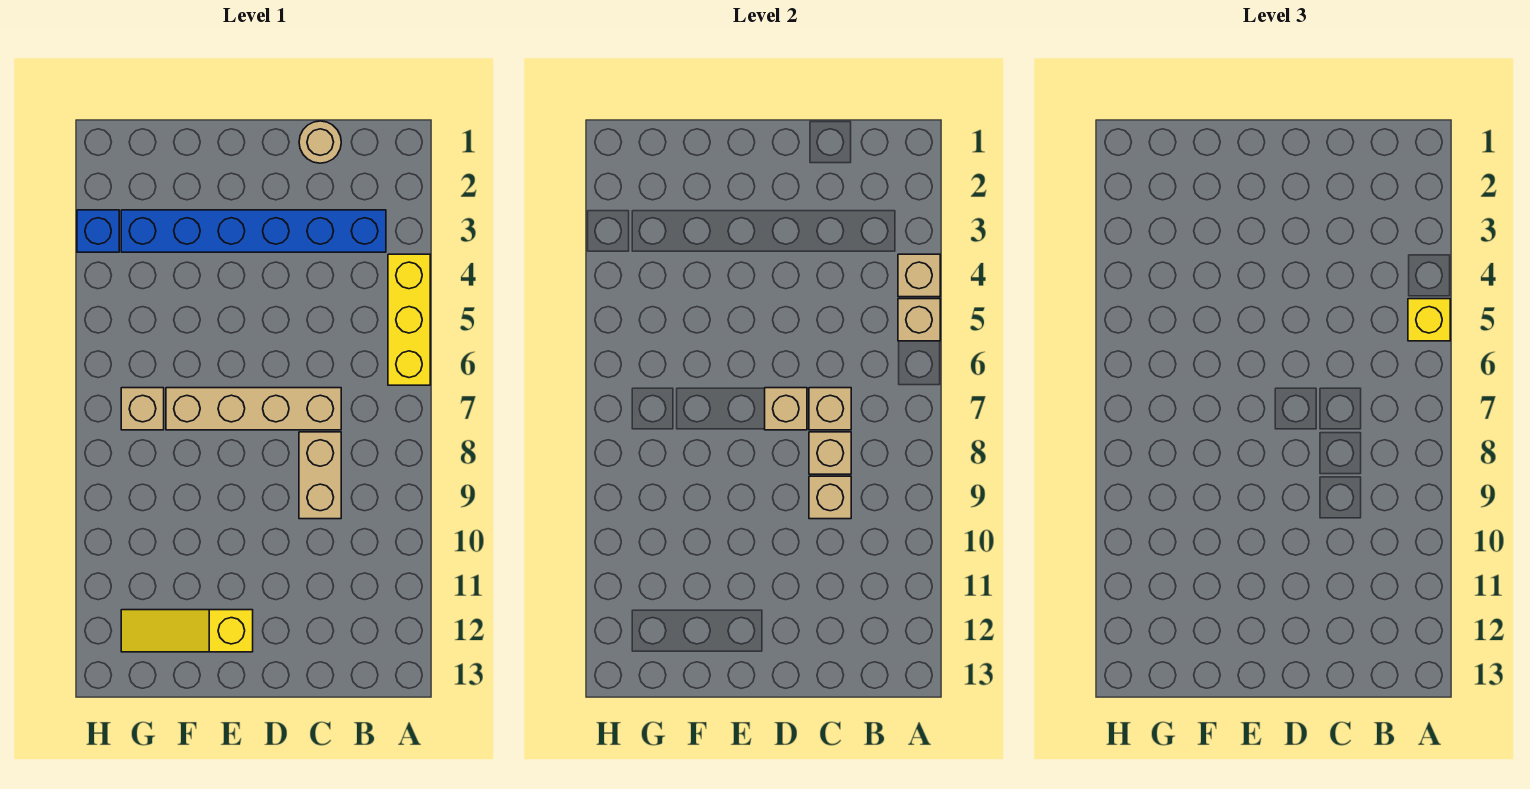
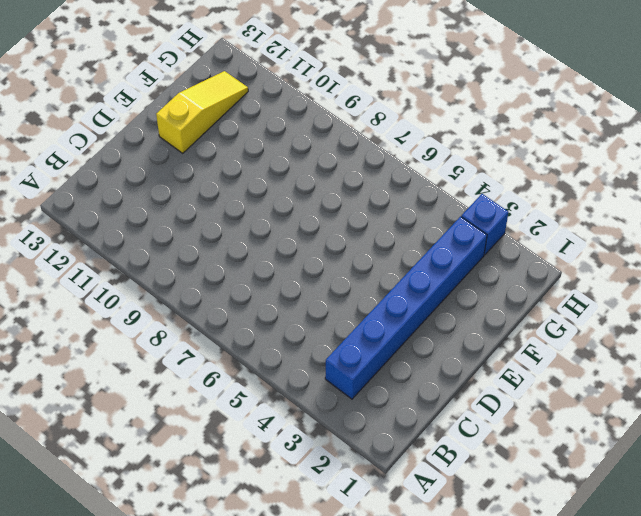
none -> yellow brick A4:A6 level 1
none -> tan round brick C1 level 1
none -> tan brick C7:F7 level 1

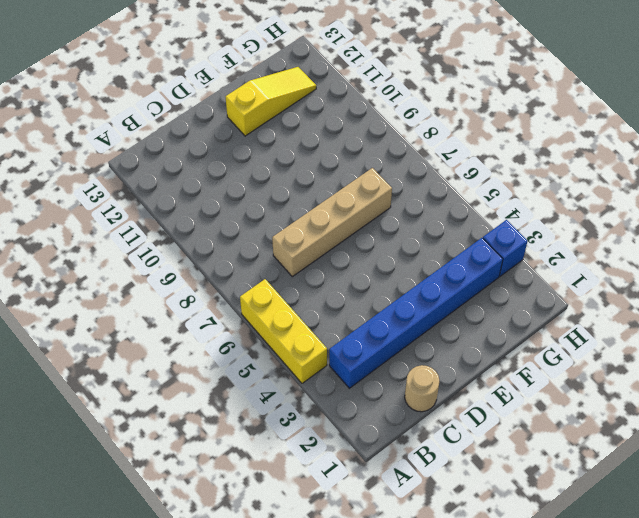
none -> tan brick C8:C9 level 1
none -> tan brick G7 level 1
none -> tan brick A4 level 2

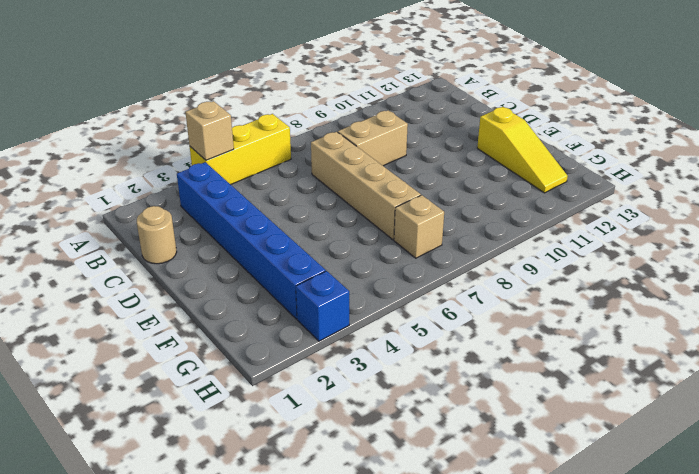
none -> tan brick A5 level 2
none -> tan brick C7 level 2
none -> tan brick C8 level 2

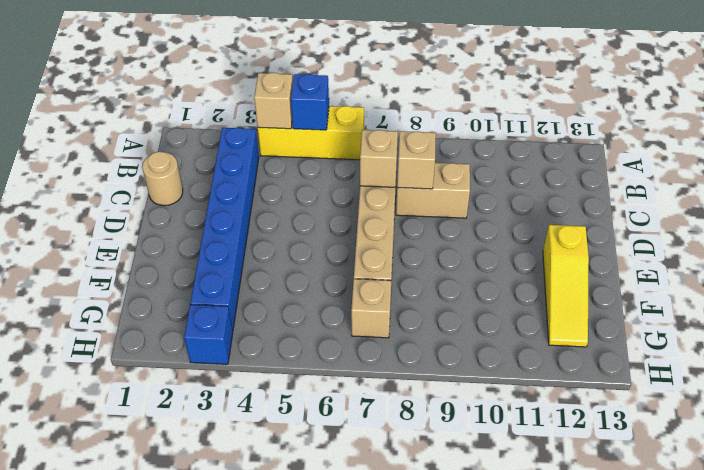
blue brick A5 level 2 -> tan brick A5 level 2
none -> tan brick C9 level 2
none -> tan brick D7 level 2
none -> yellow brick A5 level 3

